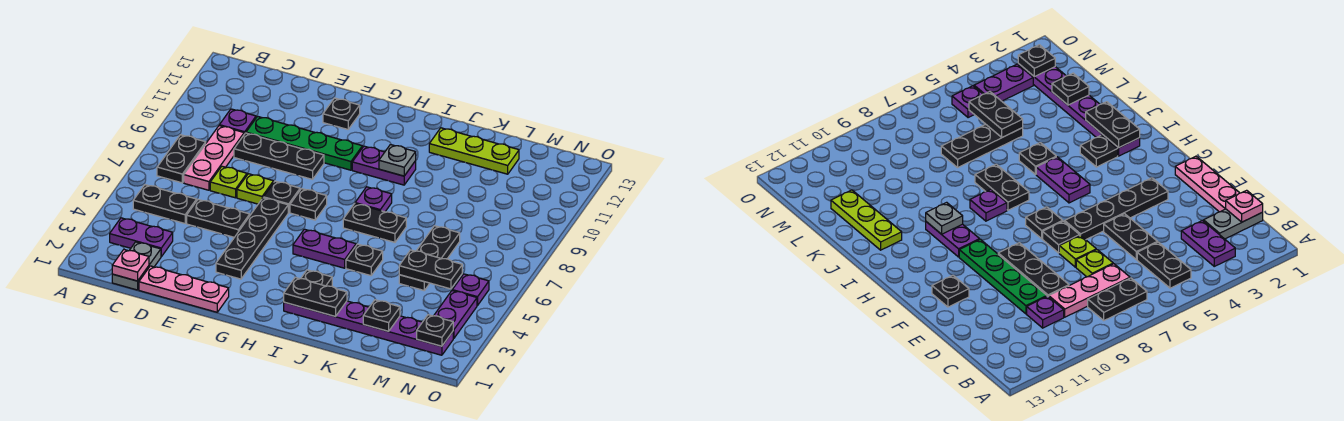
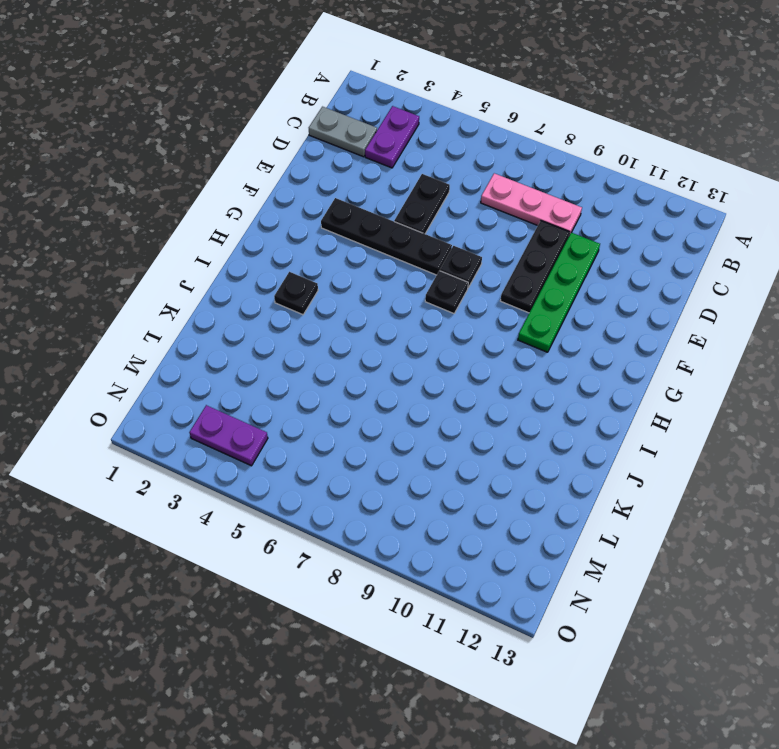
none -> black plate B5:C5 level 1
none -> black plate B7:B8 level 1
none -> purple plate C10 level 1
none -> pink plate D1:F1 level 1

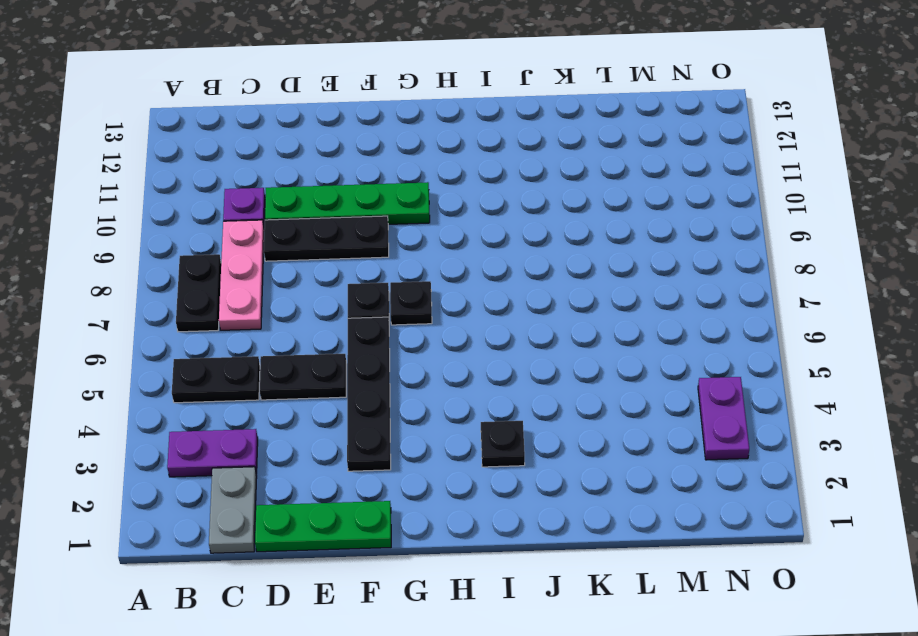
green plate D1:F1 level 1 -> pink plate D1:F1 level 1
none -> lime plate D7 level 1
none -> lime plate E7 level 1
none -> black plate F12 level 1
none -> purple plate H5:I5 level 1

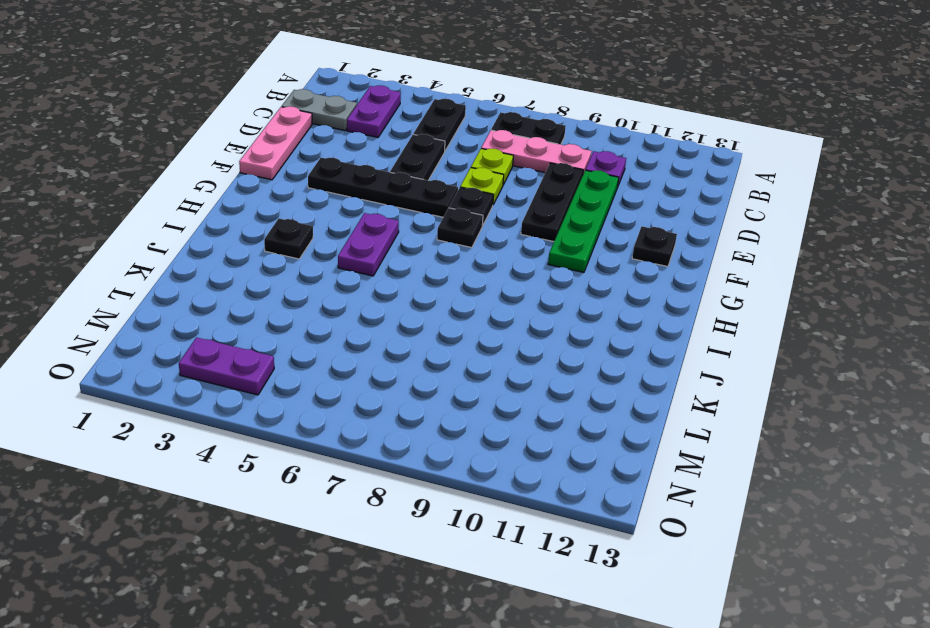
none -> purple plate H10:I10 level 1
none -> purple plate I2:N2 level 1
none -> black plate I7:J7 level 1
none -> purple plate I8 level 1

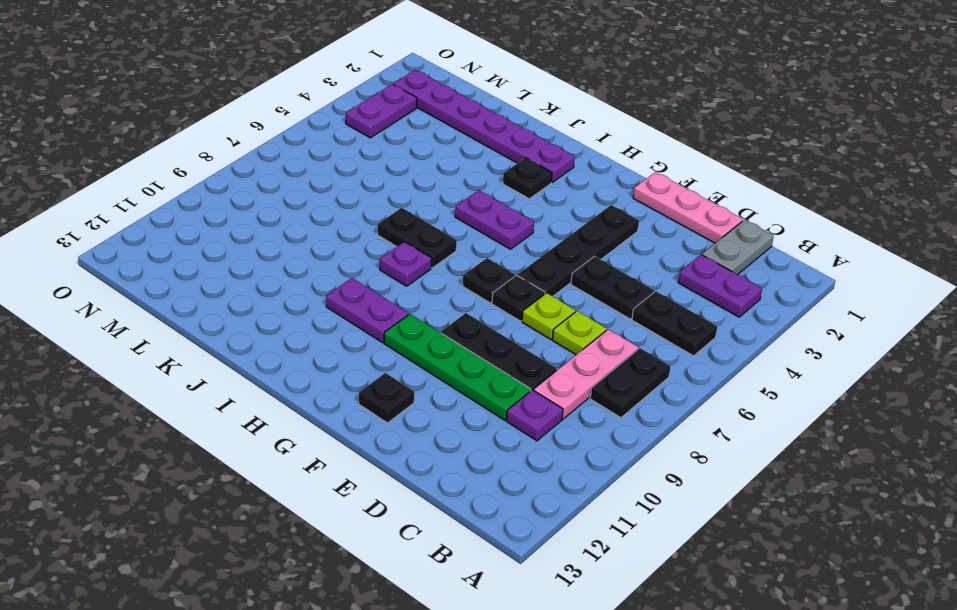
none -> black plate J5 level 1
none -> lime plate J12:L12 level 1
none -> black plate L5:L7 level 1
none -> purple plate N5 level 1

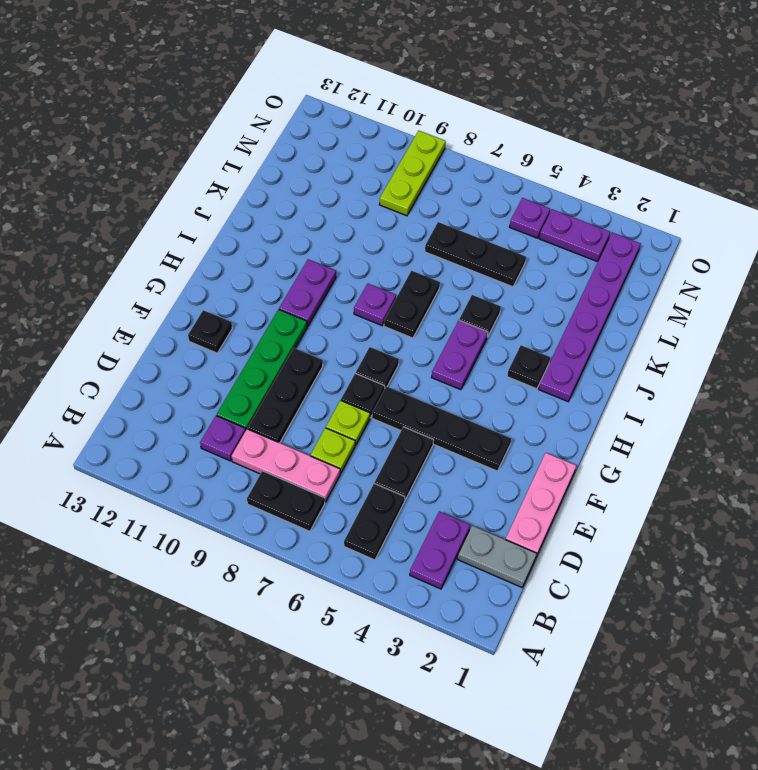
lime plate M9:O9 level 1 -> lime plate J12:L12 level 1
none -> pink plate C1 level 2
none -> black plate I2:J2 level 2
none -> grey plate I10 level 2
none -> black plate L2 level 2

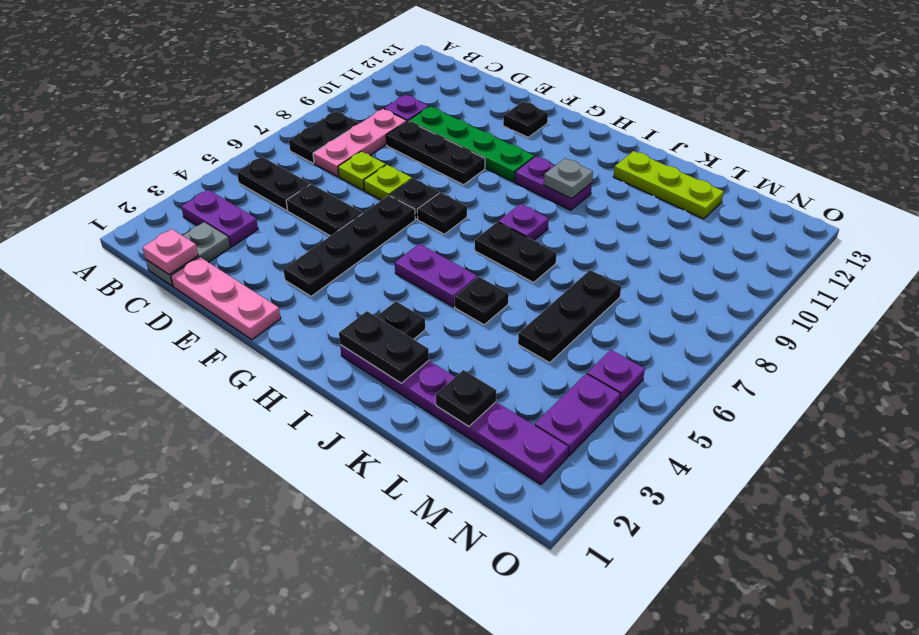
none -> black plate L5:M5 level 2
none -> black plate N2 level 2

